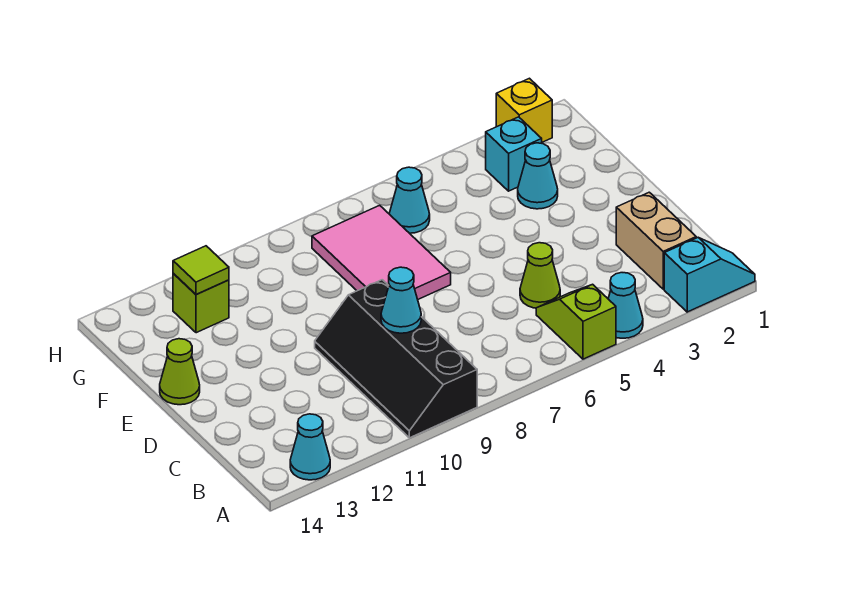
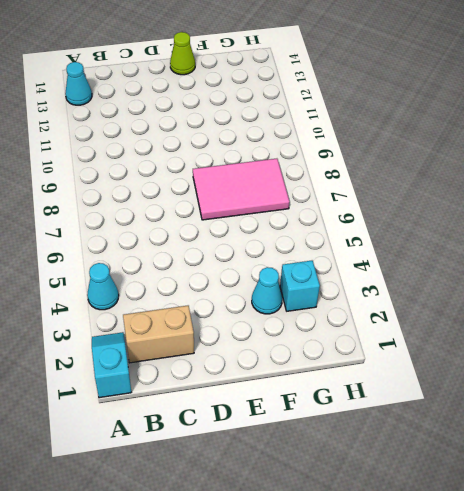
cyan slope A1:A2 level 1 top 1 -> cyan slope A1:A2 level 1 top 2
none -> lime slope A5:B5 level 1 top A
none -> black slope A9:D10 level 1 top 9
none -> lime cone C5 level 1

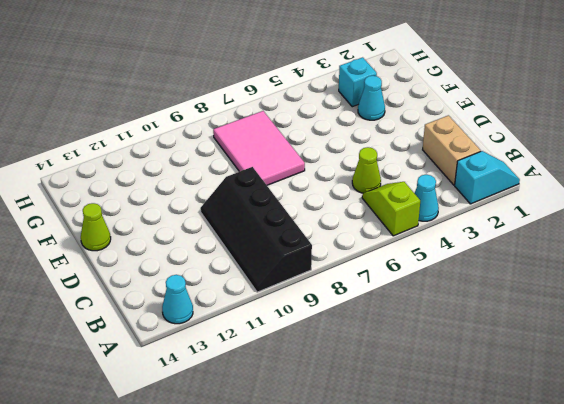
none -> cyan cone G6 level 1
none -> lime brick G12 level 1
none -> yellow brick H2 level 1

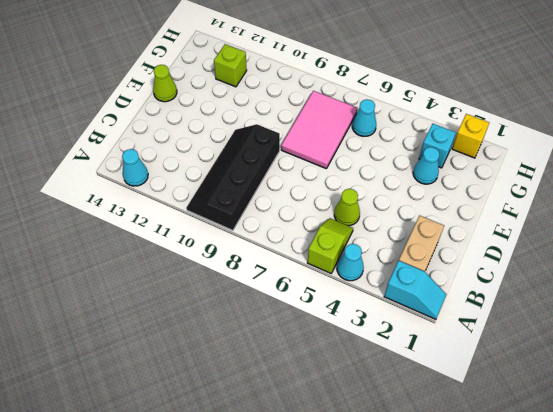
none -> cyan cone C9 level 2
none -> lime tile G12 level 2

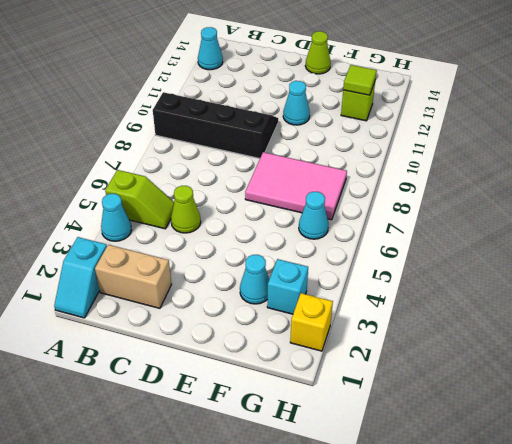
cyan cone E11 level 1 -> cyan cone C9 level 2

